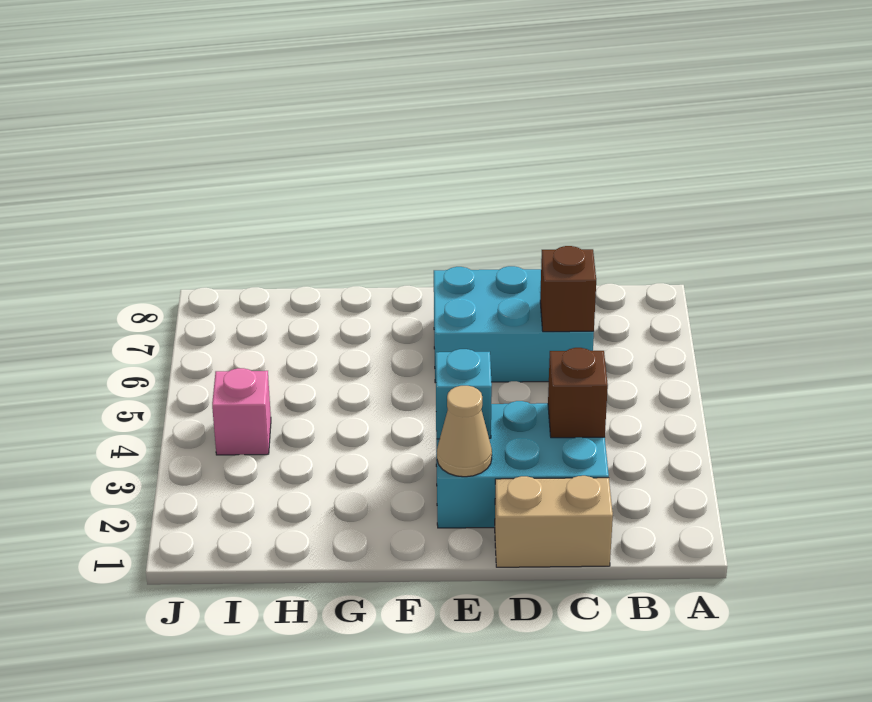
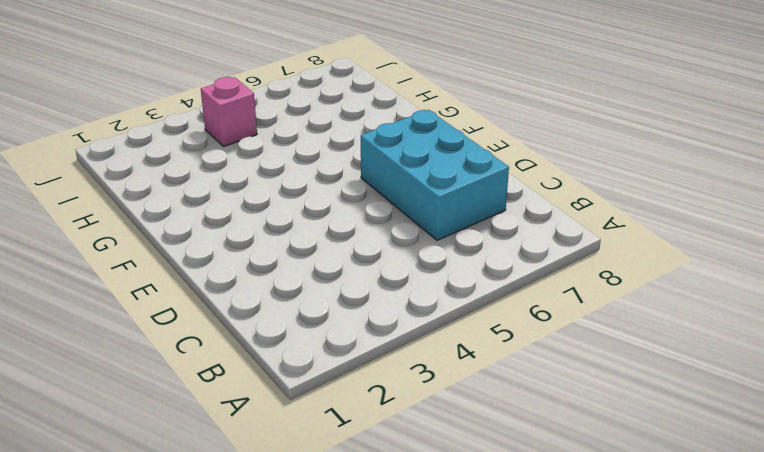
none -> tan brick C1:D1 level 1
none -> cyan brick C2:E3 level 1

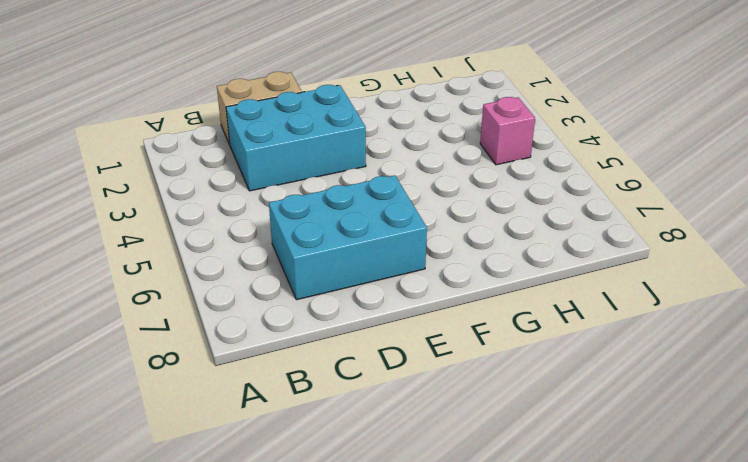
none -> brown brick C3 level 2
none -> brown brick C6 level 2

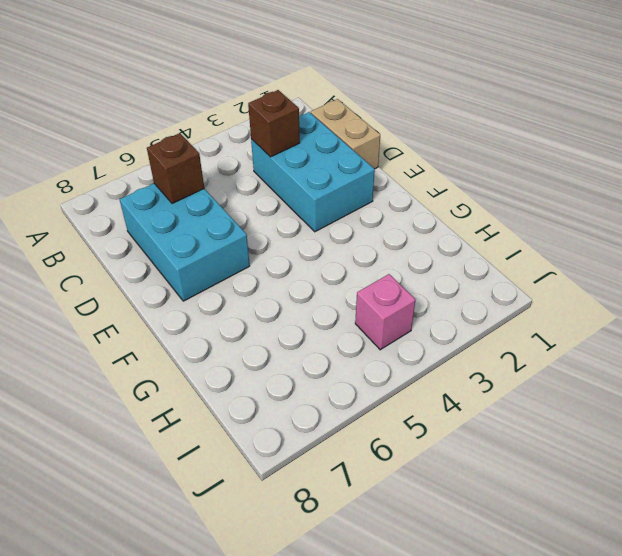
none -> tan cone E2 level 2
none -> cyan brick E3 level 2

